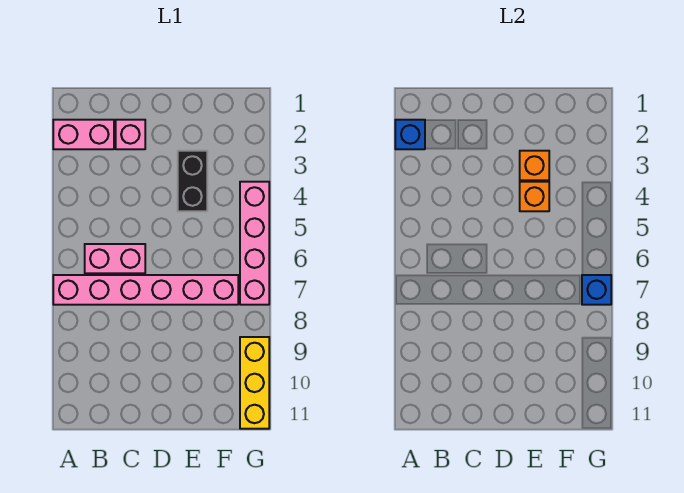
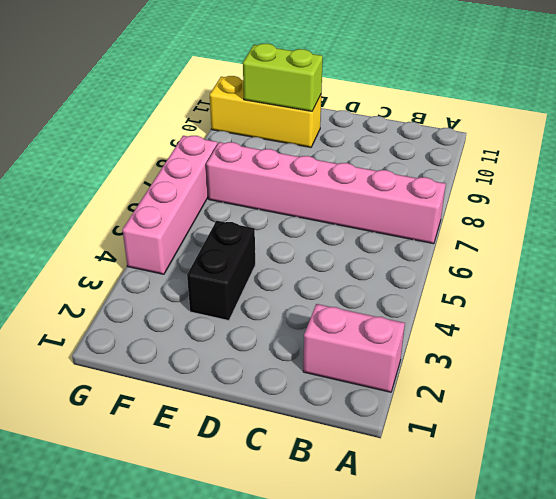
yellow brick E10:G10 level 1 -> yellow brick G9:G11 level 1
lime brick E10:F10 level 2 -> none
none -> pink brick B6:C6 level 1
none -> pink brick C2 level 1

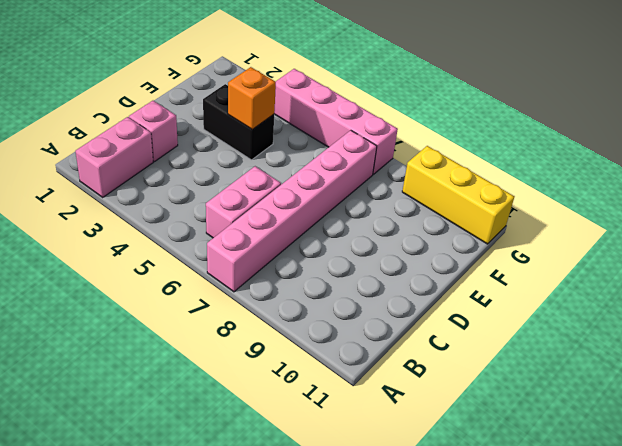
none -> blue brick A2 level 2
none -> orange brick E3 level 2

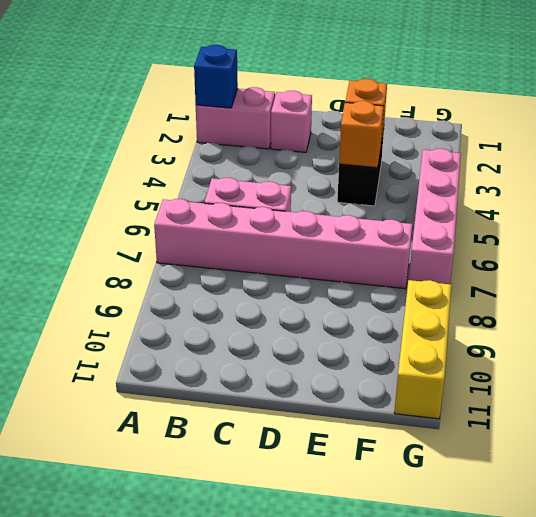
none -> blue brick G7 level 2

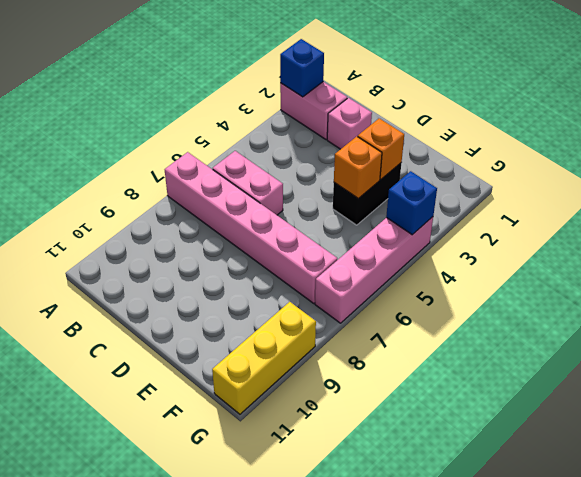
blue brick G4 level 2 -> blue brick G7 level 2

